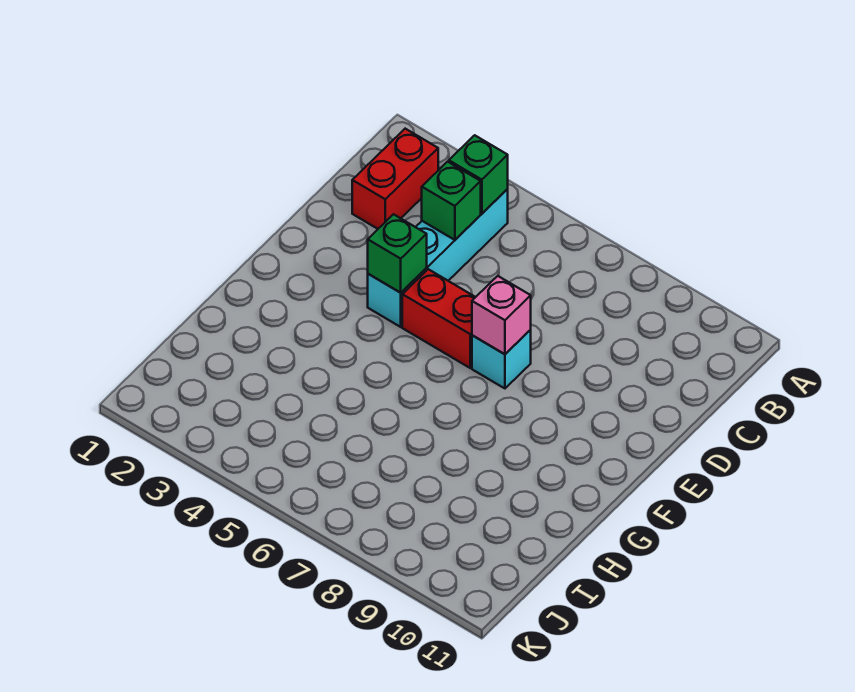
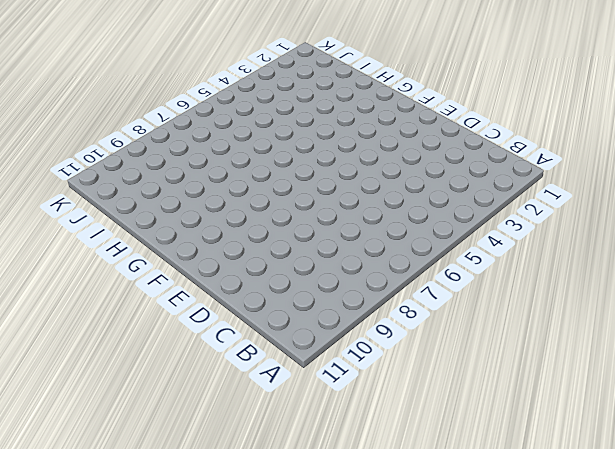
none -> red brick B2:C2 level 1
none -> cyan brick B4:E4 level 1

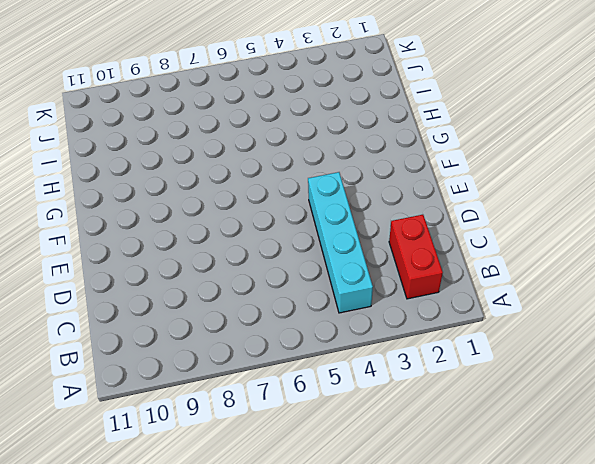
none -> red brick E5:E6 level 1
none -> cyan brick E7 level 1

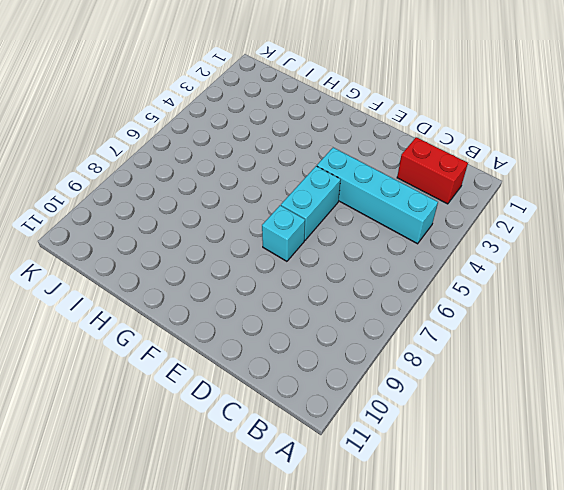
cyan brick E5:E6 level 1 -> red brick E5:E6 level 1
none -> green brick B4 level 2
none -> green brick C4 level 2

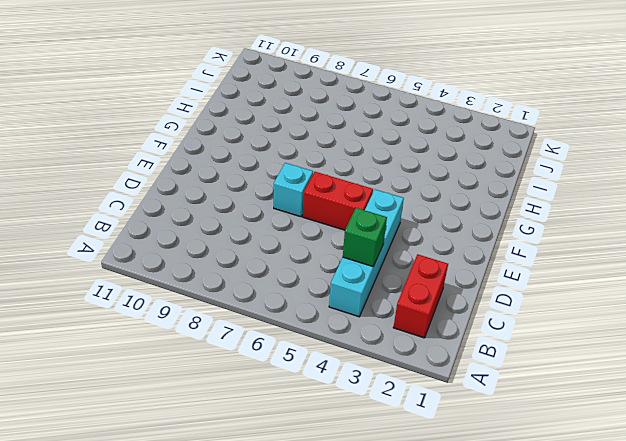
none -> green brick B4 level 2
none -> green brick E4 level 2

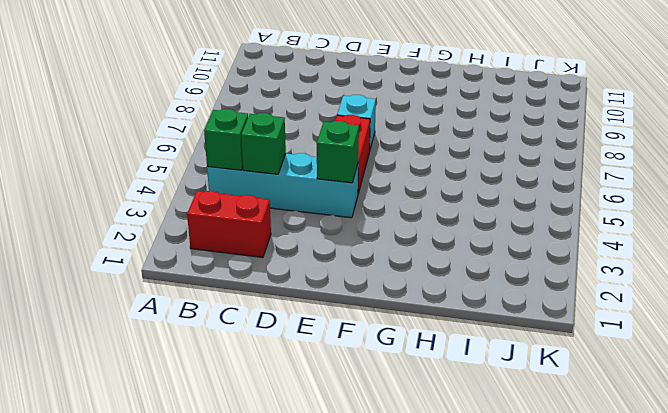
none -> pink brick E7 level 2

